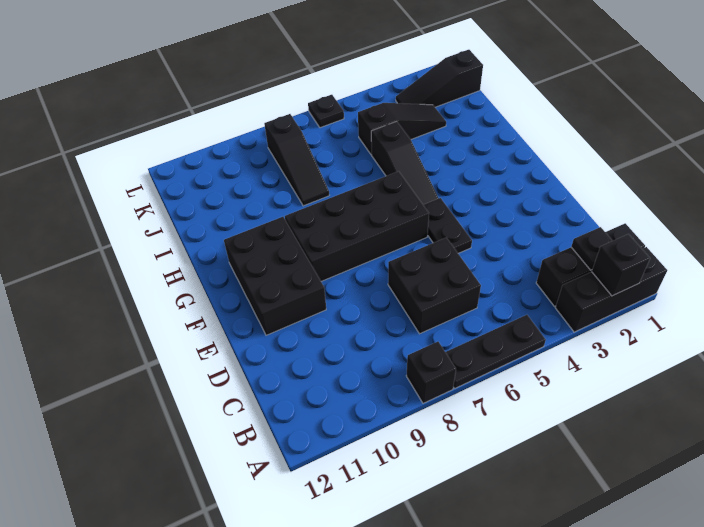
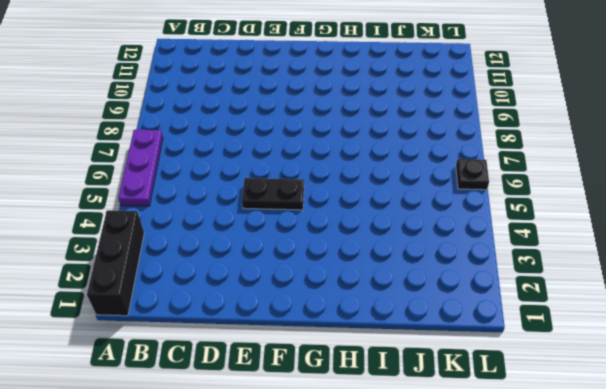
purple plate A5:A7 level 1 -> black plate A5:A7 level 1
none -> black brick A8 level 1
none -> black brick B1:B3 level 1
none -> black brick C6:D7 level 1

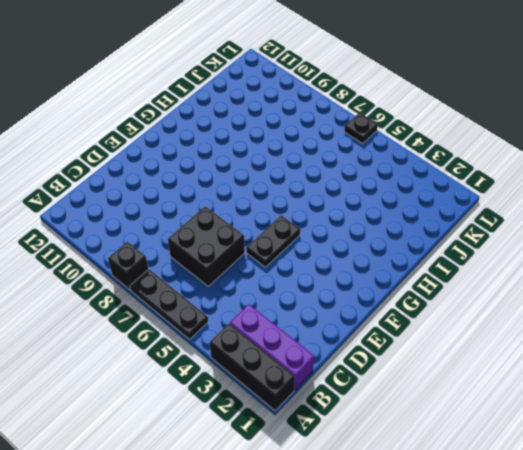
purple brick B1:B3 level 1 -> black brick B1:B3 level 1
none -> black brick E10:G11 level 1
none -> black brick F6:G9 level 1
none -> black slope G5:I5 level 1 top I

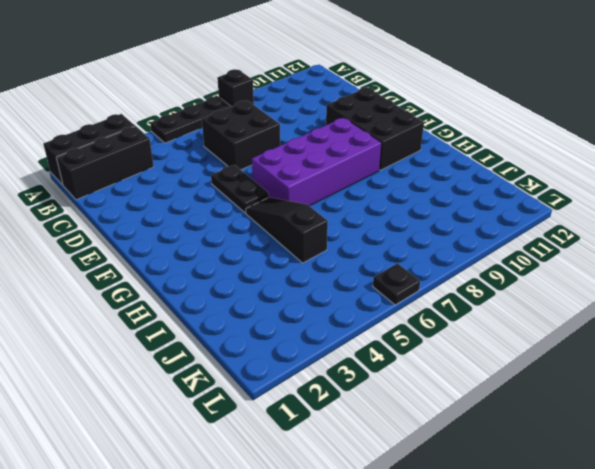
purple brick F6:G9 level 1 -> black brick F6:G9 level 1
none -> black slope I8:K8 level 1 top K
none -> black slope J3:J5 level 1 top 5
none -> black slope K1:K3 level 1 top 1

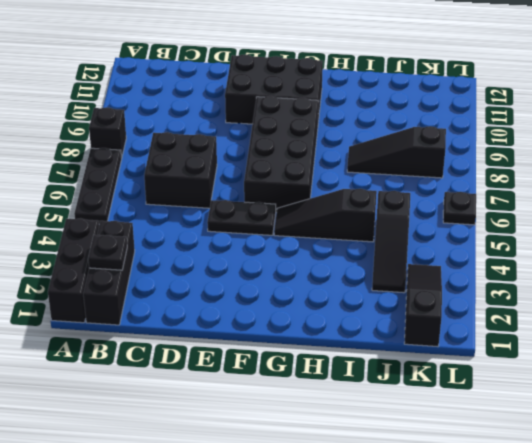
none -> black brick A2 level 2

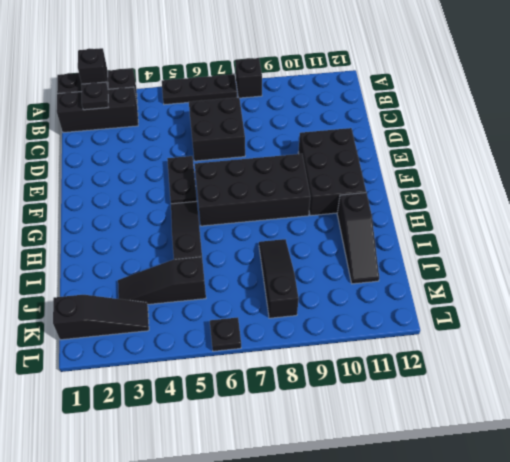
black slope H11:J11 level 1 top H -> none

